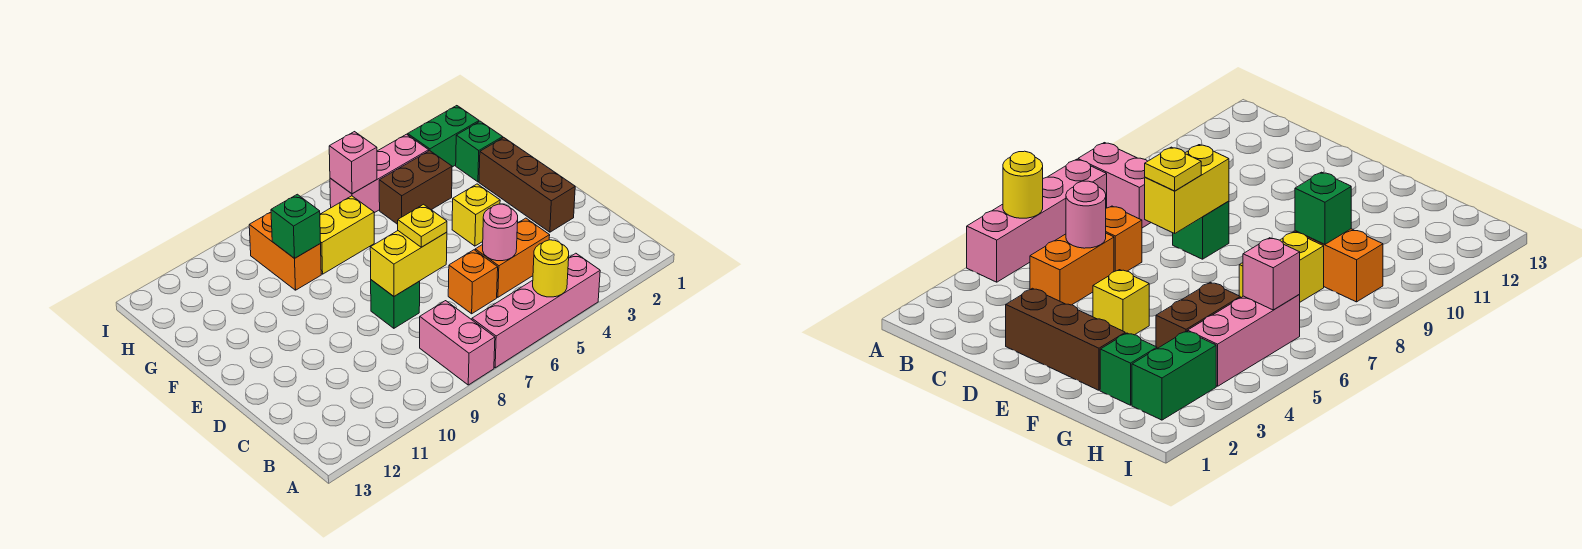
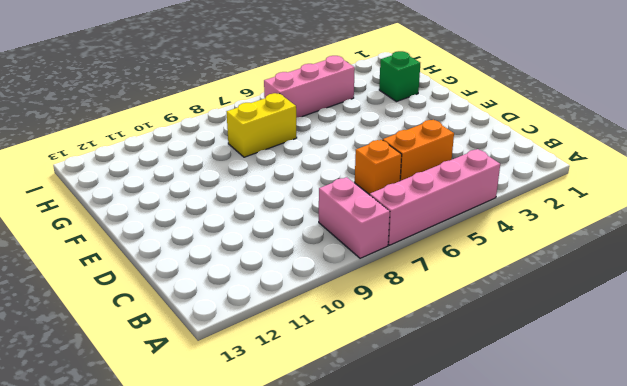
none -> brown brick D2:F2 level 1
none -> green brick D8 level 1
none -> yellow brick E4 level 1

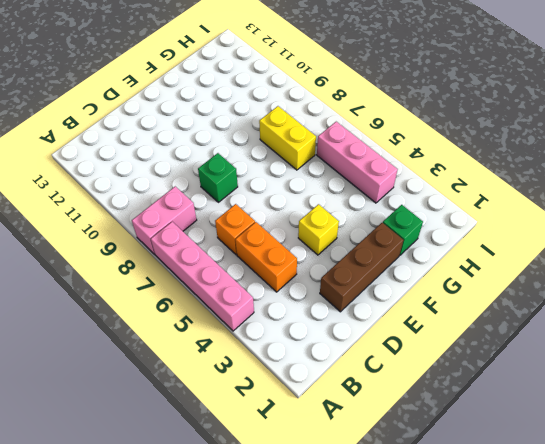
none -> brown brick G4:G5 level 1
none -> orange brick G9:H9 level 1
none -> green brick H2:H3 level 1

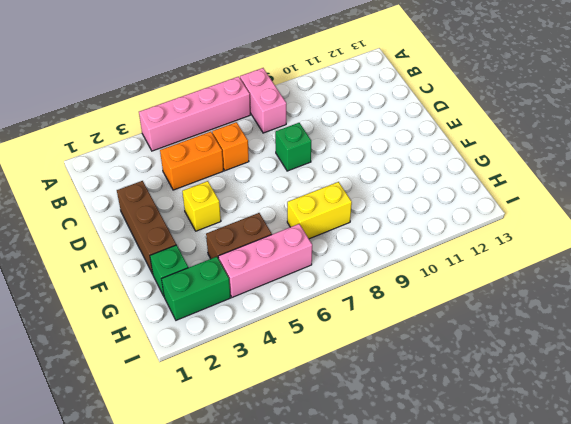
none -> orange brick G9:H9 level 1
none -> yellow round brick A5 level 2
none -> pink round brick C5 level 2

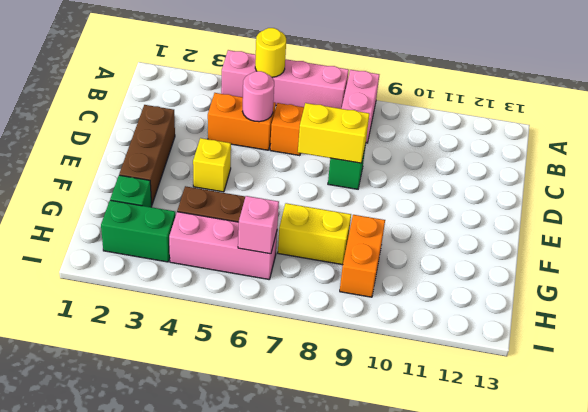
none -> green brick G9 level 2
none -> yellow plate D7 level 3

